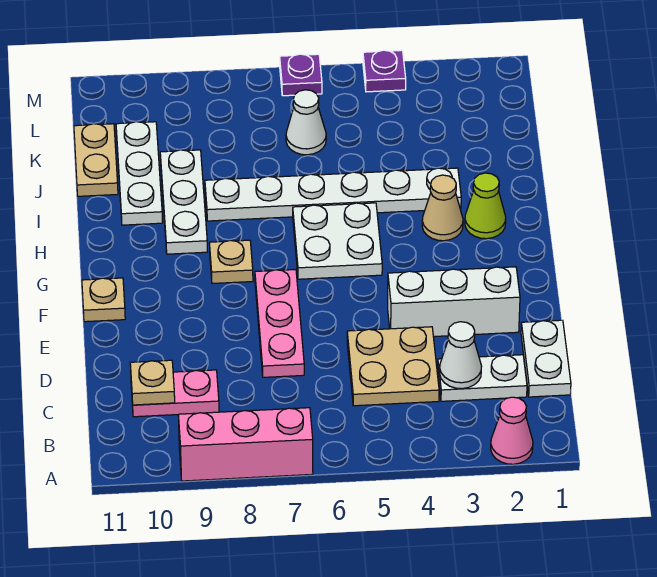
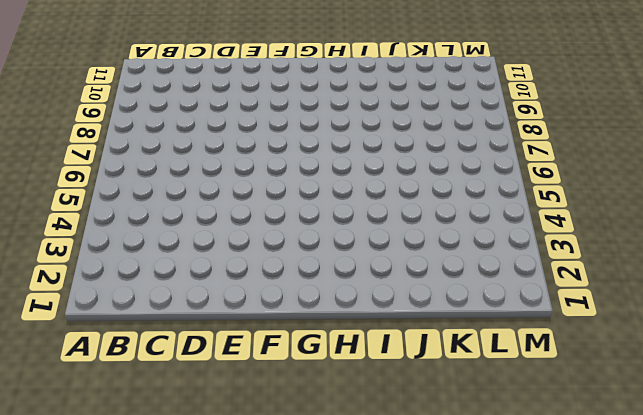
none -> pink cone A2 level 1
none -> pink brick A7:A9 level 1
none -> white plate C1:D1 level 1

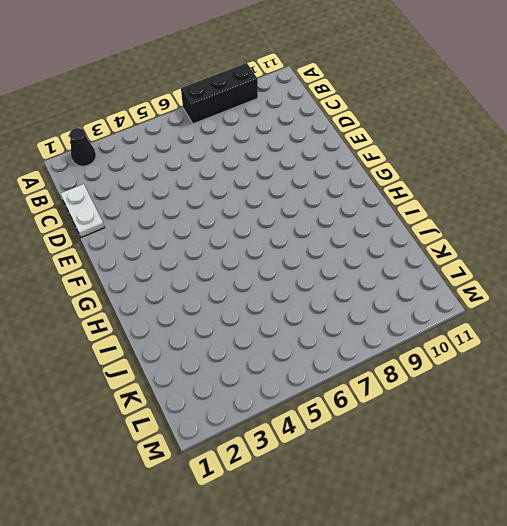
black cone A2 level 1 -> pink cone A2 level 1
black brick A7:A9 level 1 -> pink brick A7:A9 level 1
none -> white plate C2:C3 level 1
none -> tan plate C4:D5 level 1
none -> pink plate C9:C10 level 1

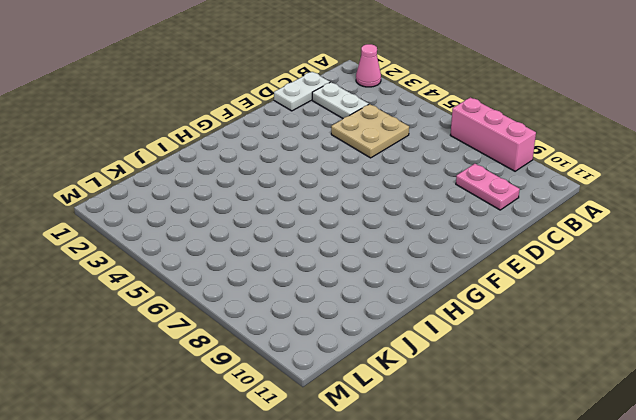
none -> pink plate D7:F7 level 1
none -> white brick E2:E4 level 1
none -> tan plate F11 level 1

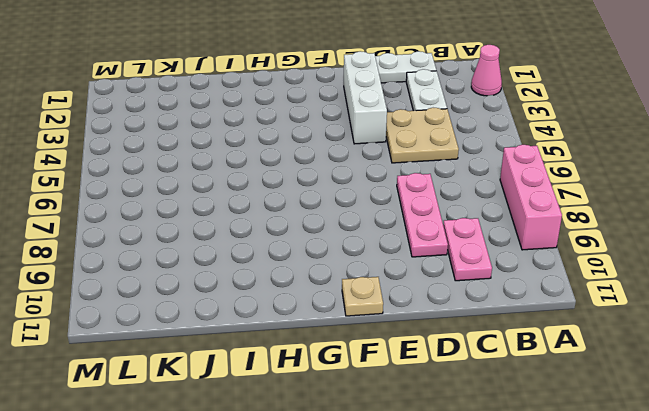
pink plate D7:D9 level 1 -> pink plate D7:F7 level 1
none -> white plate G5:H6 level 1
none -> tan plate G8 level 1
none -> lime cone H2 level 1

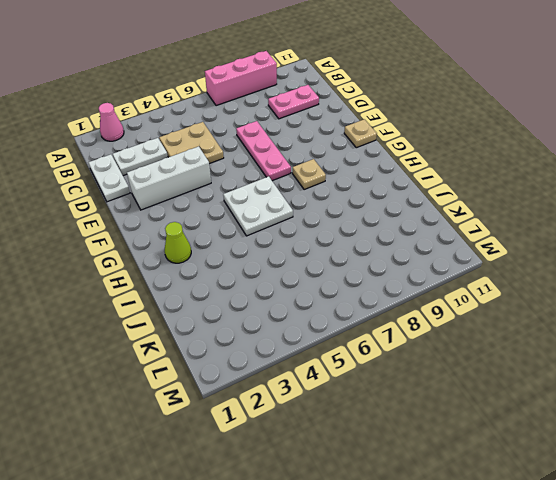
none -> tan cone H3 level 1
none -> white plate H9:J9 level 1
none -> white plate I3:I8 level 1

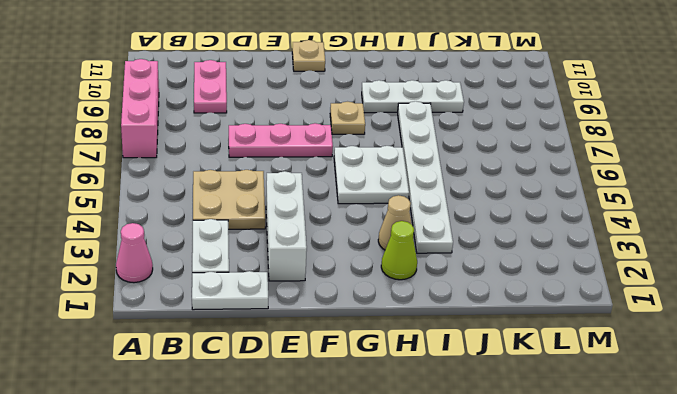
none -> white plate I10:K10 level 1
none -> tan plate J11:K11 level 1
none -> white cone K6 level 1

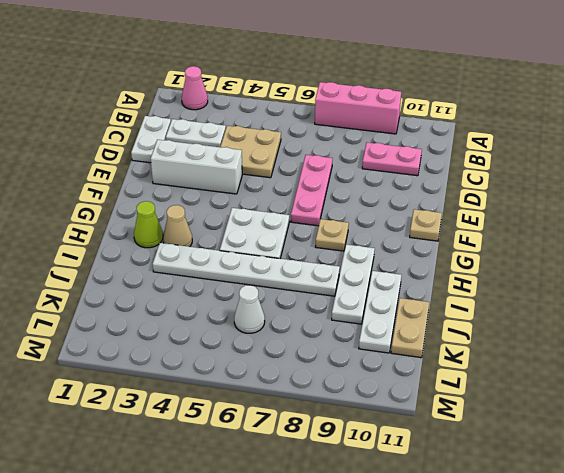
none -> purple plate M4 level 1
none -> purple plate M6 level 1
none -> white cone C3 level 2

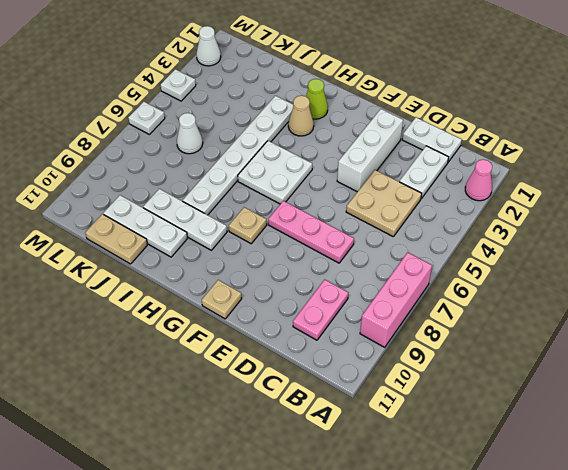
white cone M2 level 1 -> white cone C3 level 2
white plate M4 level 1 -> purple plate M4 level 1
white plate M6 level 1 -> purple plate M6 level 1
none -> tan plate C10 level 2

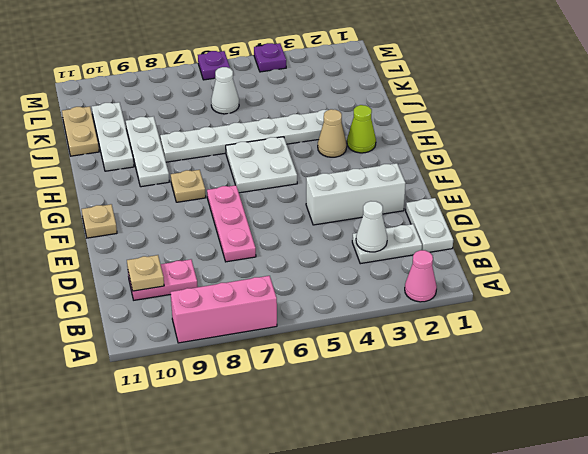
none -> tan plate C4:D5 level 1

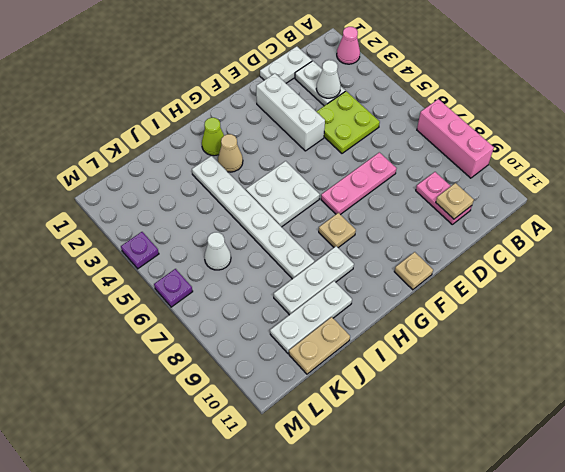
lime plate C4:D5 level 1 -> tan plate C4:D5 level 1

